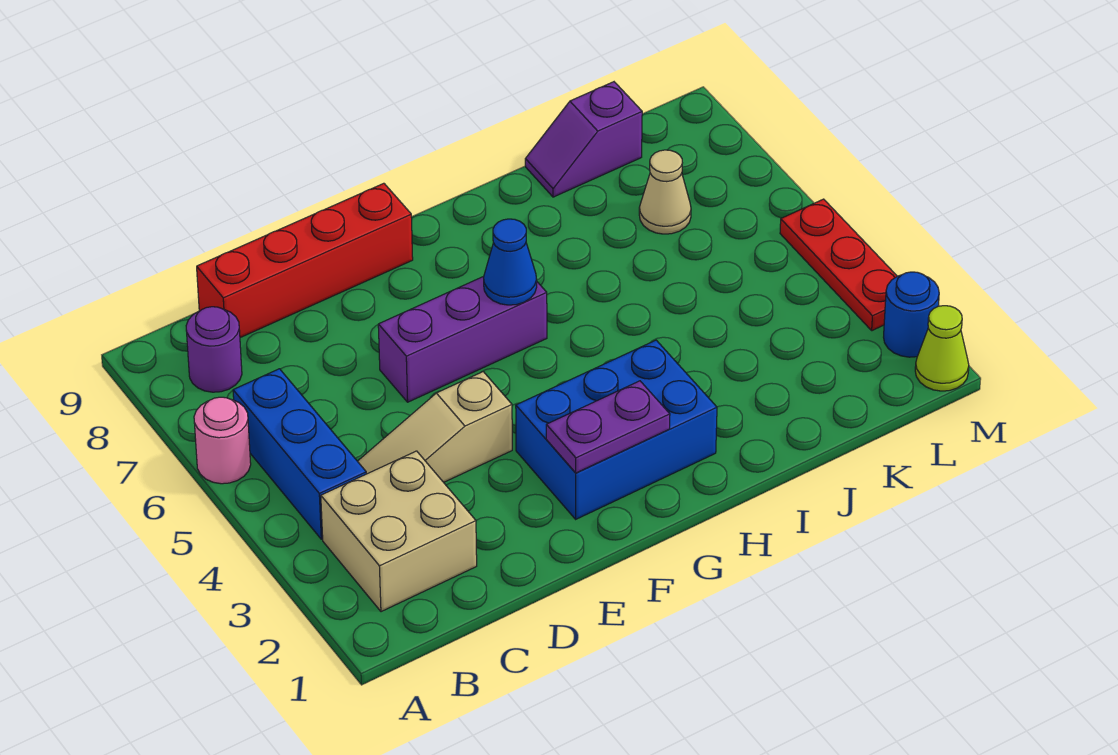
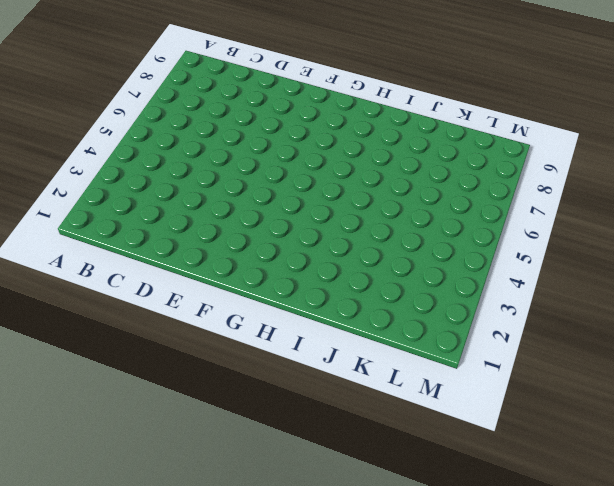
none -> pink round brick A6 level 1
none -> tan brick B2:C3 level 1
none -> blue brick B4:B6 level 1

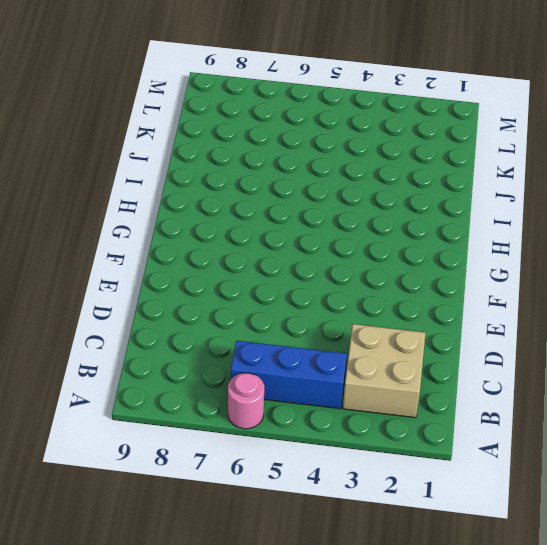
none -> purple round brick B8 level 1
none -> tan slope C4:E4 level 1 top E
none -> red brick C9:F9 level 1

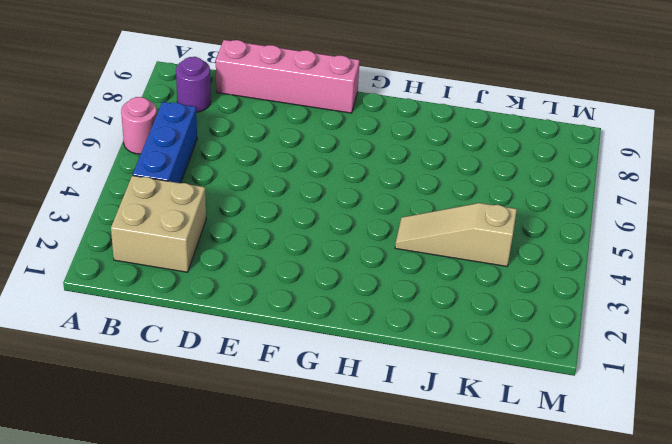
pink brick C9:F9 level 1 -> red brick C9:F9 level 1
tan slope I4:K4 level 1 top K -> tan slope C4:E4 level 1 top E
none -> purple brick E6:G6 level 1
none -> blue brick F2:H3 level 1
none -> purple slope J9:K9 level 1 top K

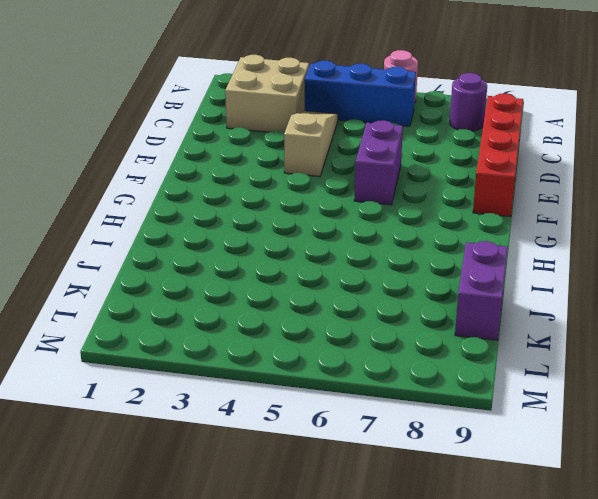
purple brick E6:F6 level 1 -> purple brick E6:G6 level 1
purple brick J9:K9 level 1 -> purple slope J9:K9 level 1 top K
none -> blue brick F2:H3 level 1
none -> tan cone K7 level 1
none -> lime cone M1 level 1

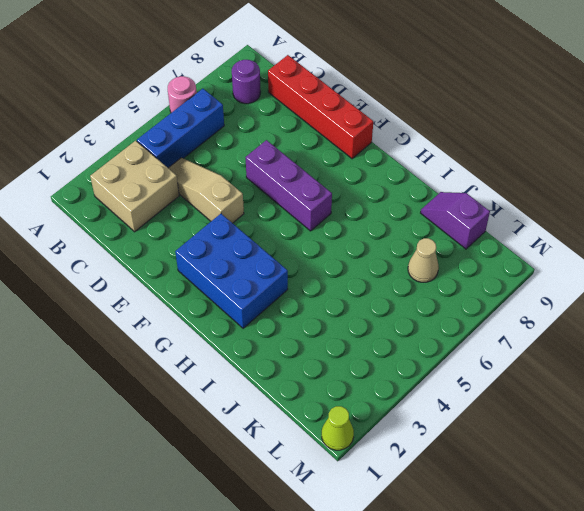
none -> blue round brick M2 level 1
none -> red plate M3:M5 level 1
none -> purple plate F2:G2 level 2

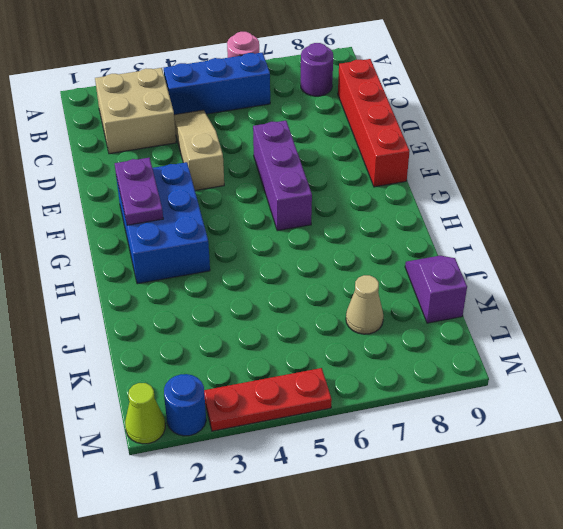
none -> blue cone G6 level 2

